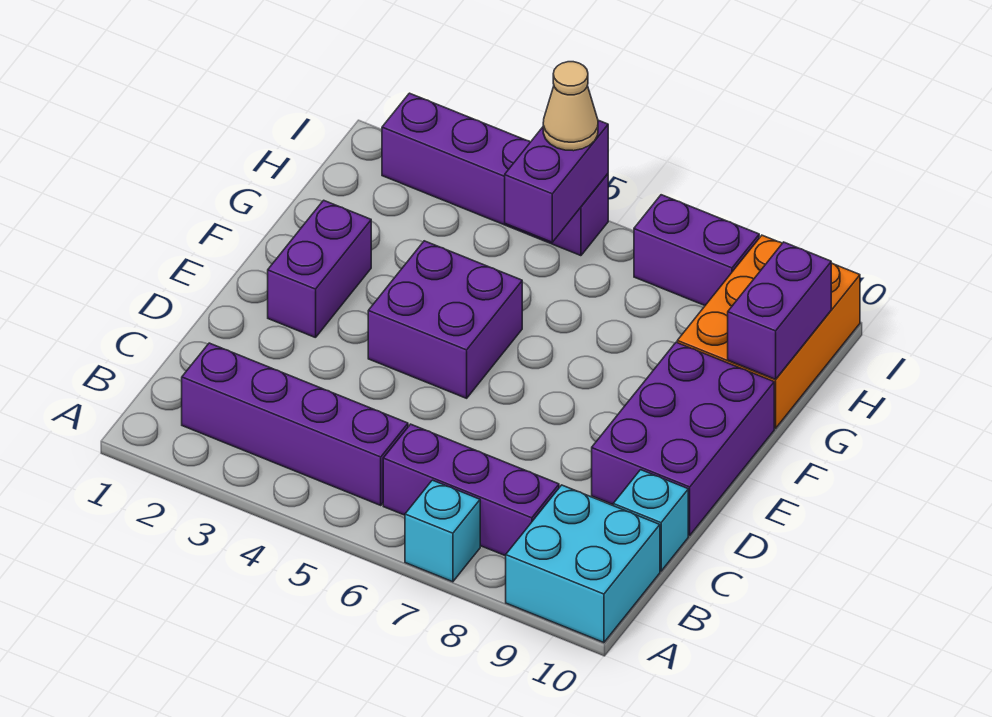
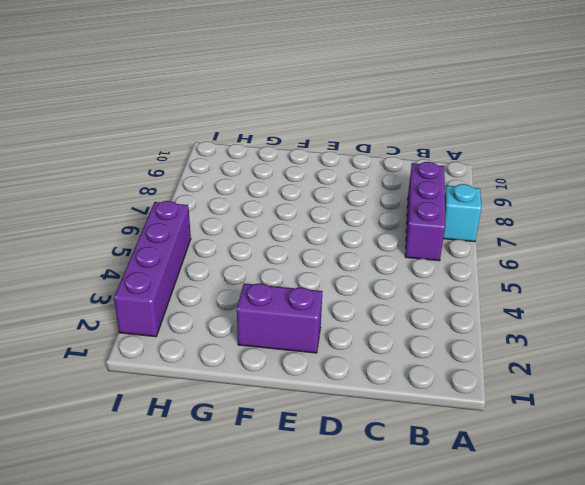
none -> cyan brick A9:B10 level 1
none -> purple brick B2:B5 level 1
none -> cyan brick C10 level 1

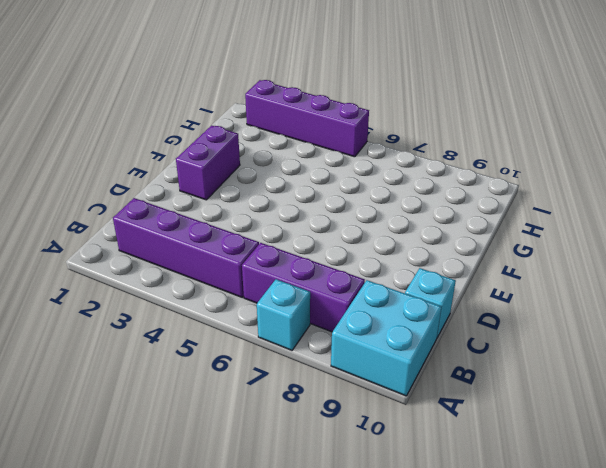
none -> purple brick D9:F10 level 1
none -> purple brick E4:F5 level 1
none -> orange brick G9:I10 level 1

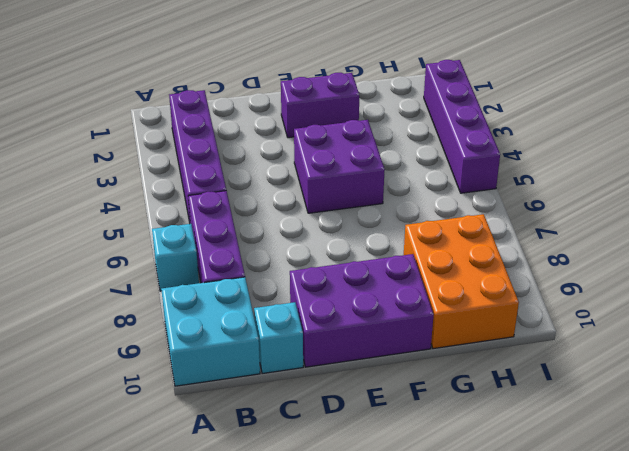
orange brick G8:H10 level 1 -> orange brick G9:I10 level 1
none -> purple brick I7:I8 level 1
none -> purple brick G10:H10 level 2
none -> purple brick H5:I5 level 2

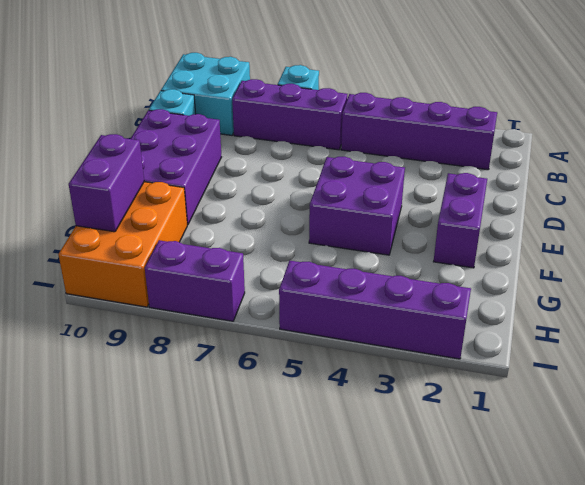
none -> purple brick H5:I5 level 2
none -> tan cone I5 level 3

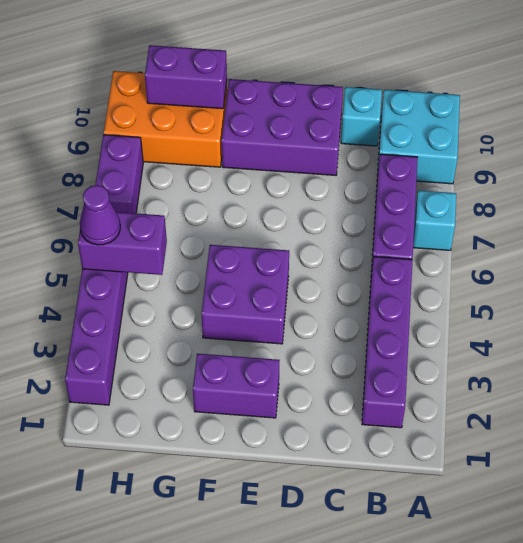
purple cone I5 level 3 -> tan cone I5 level 3

